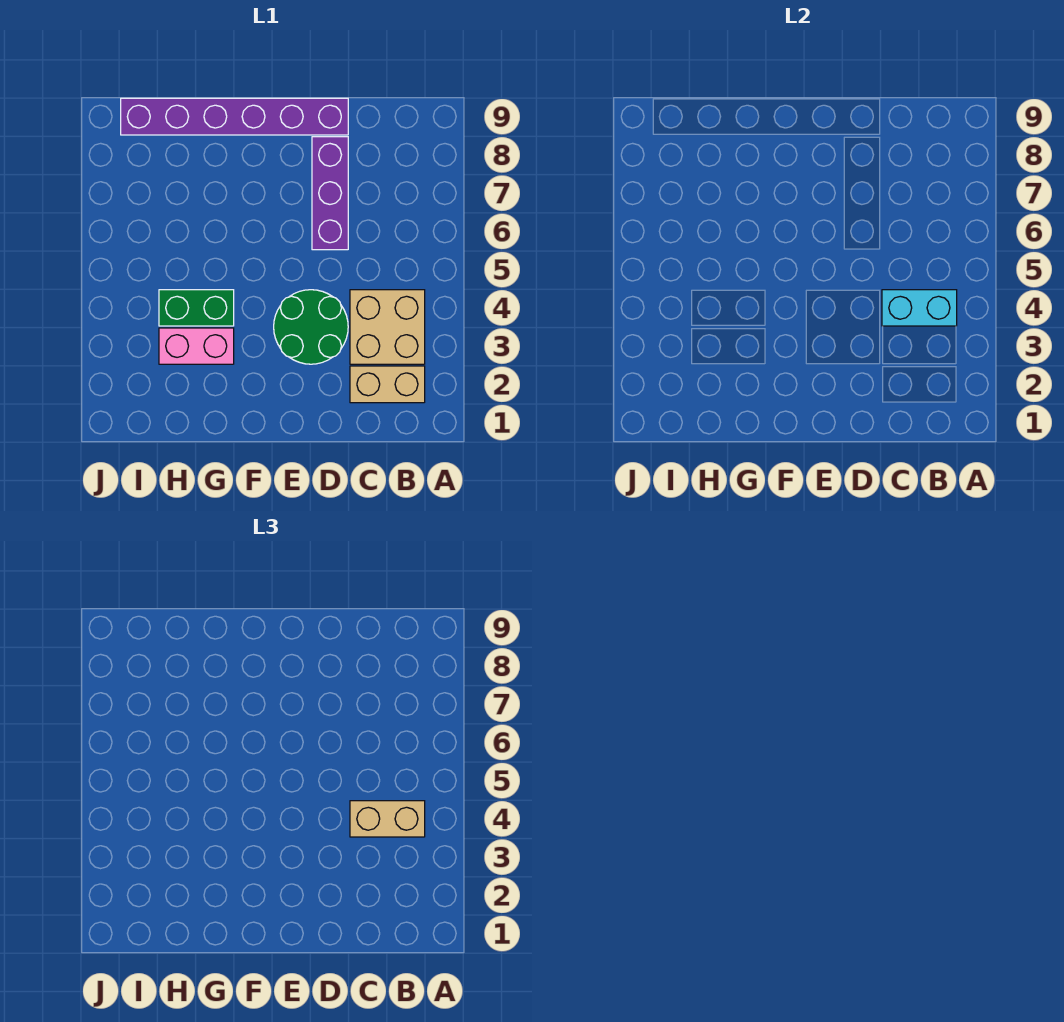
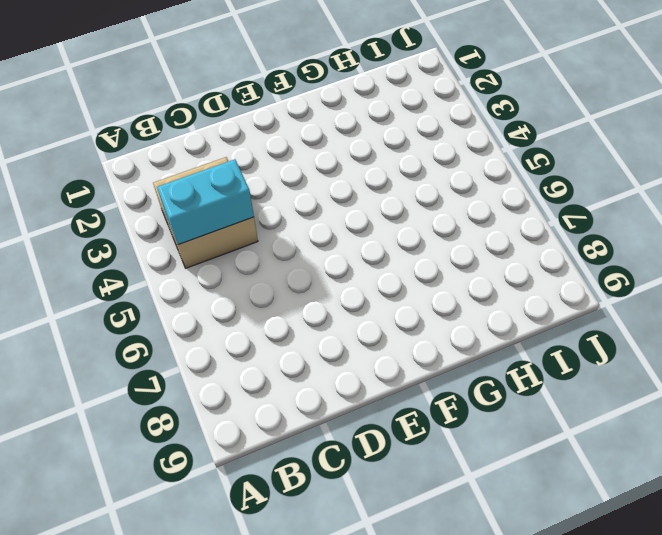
none -> tan brick B2:C2 level 1
none -> green round brick D3:E4 level 1

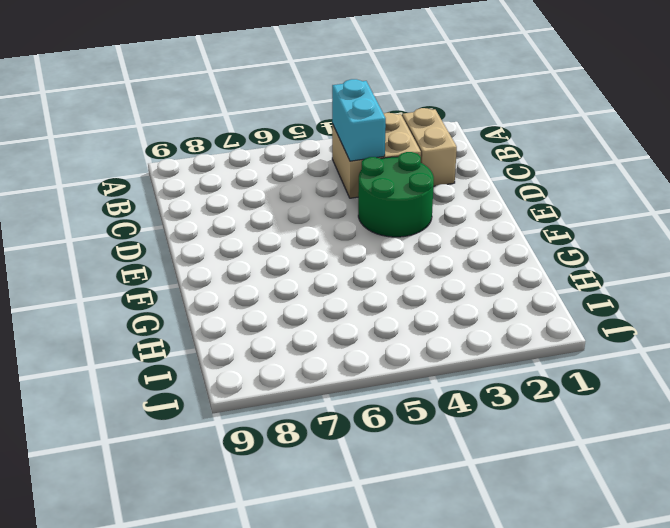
none -> purple brick D6:D8 level 1
none -> purple brick D9:I9 level 1

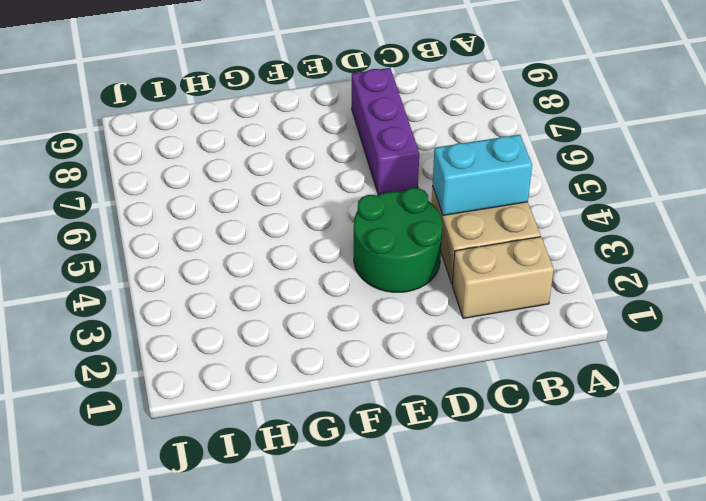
none -> purple brick D9:I9 level 1
none -> pink brick G3:H3 level 1

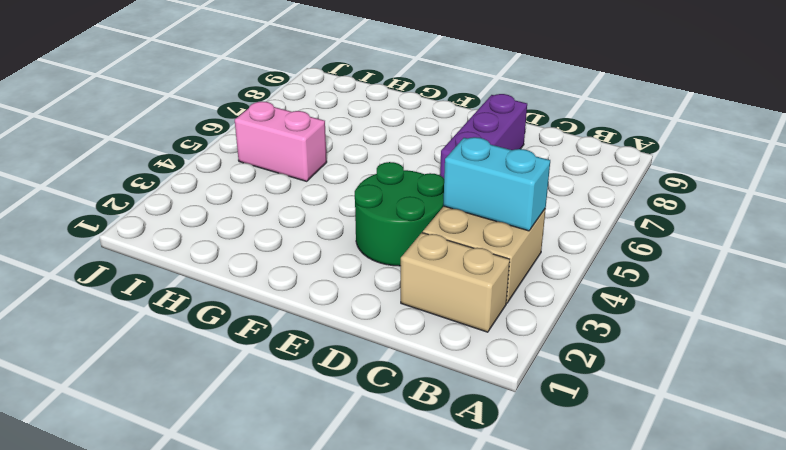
pink brick H5:I5 level 1 -> pink brick G3:H3 level 1
none -> purple brick D9:I9 level 1
none -> green brick G4:H4 level 1

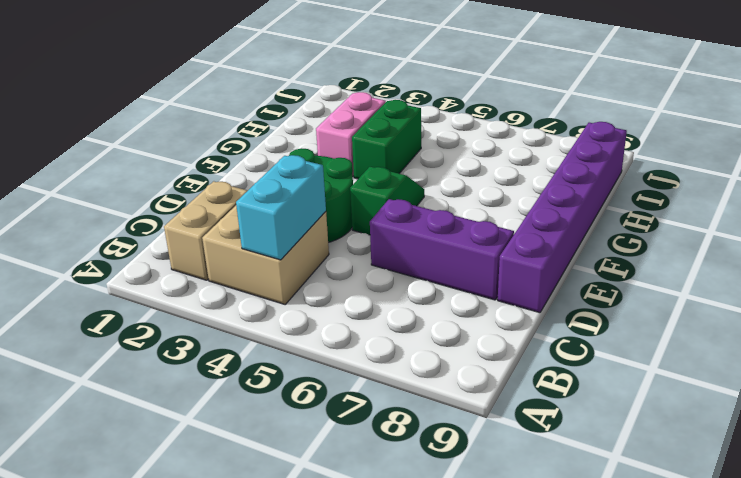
green slope E5:F5 level 1 top E -> none
none -> tan brick B4:C4 level 3

